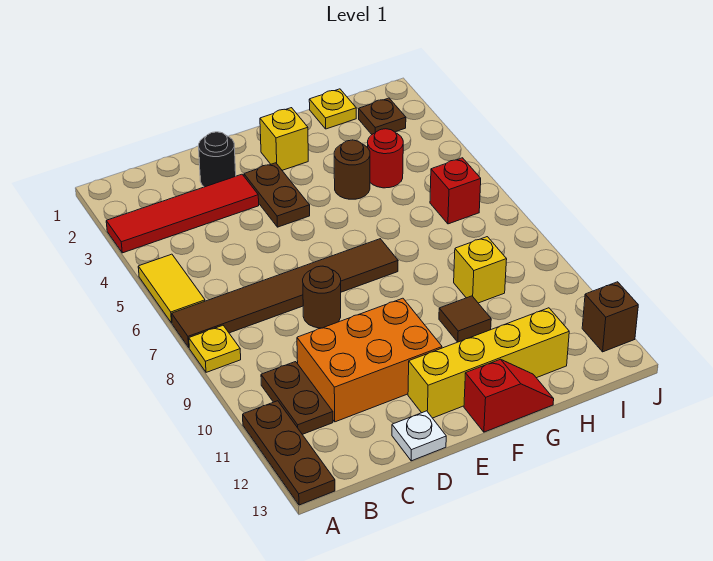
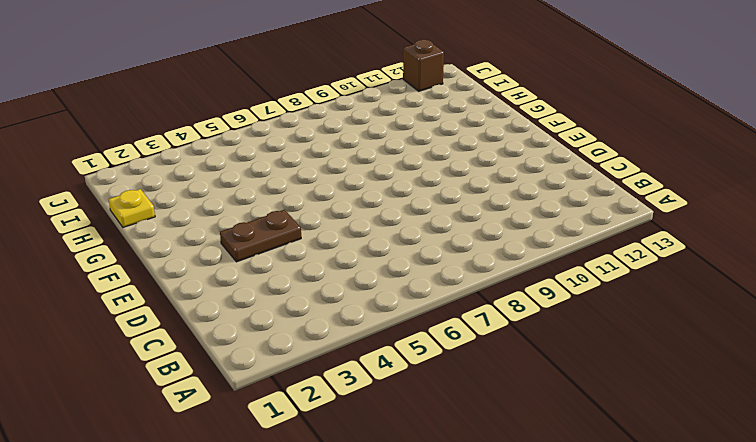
none -> red tile A3:D3 level 1
none -> yellow tile A5:A6 level 1
none -> brown tile A7:F7 level 1

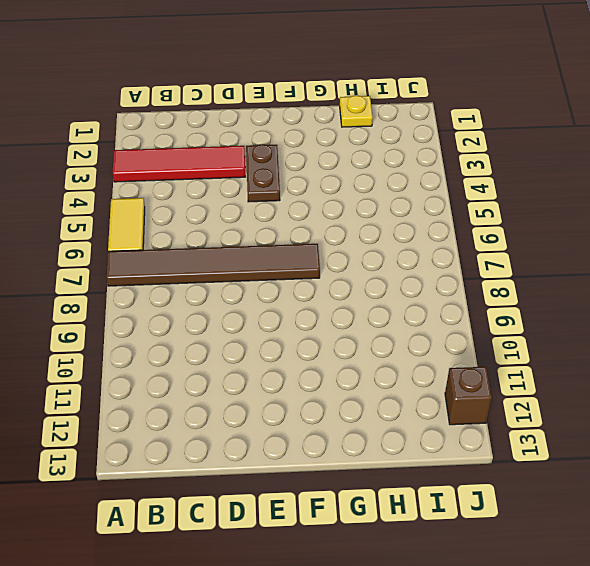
none -> yellow plate A8 level 1
none -> brown plate A11:A13 level 1
none -> brown plate B10:B11 level 1

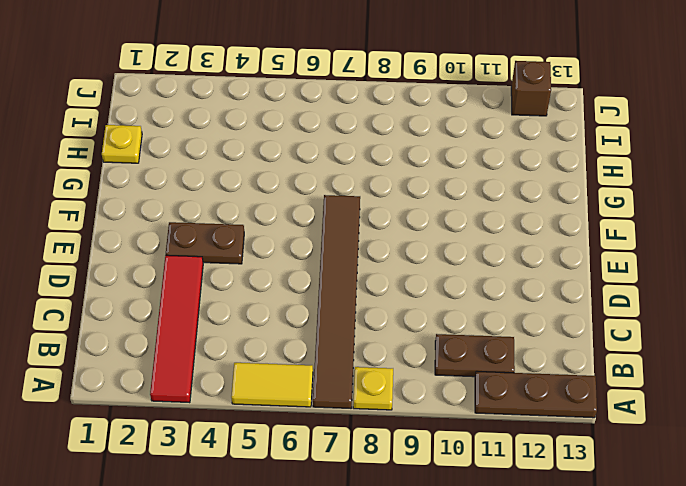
none -> orange brick C10:E11 level 1
none -> black round brick D2 level 1
none -> brown round brick D8 level 1

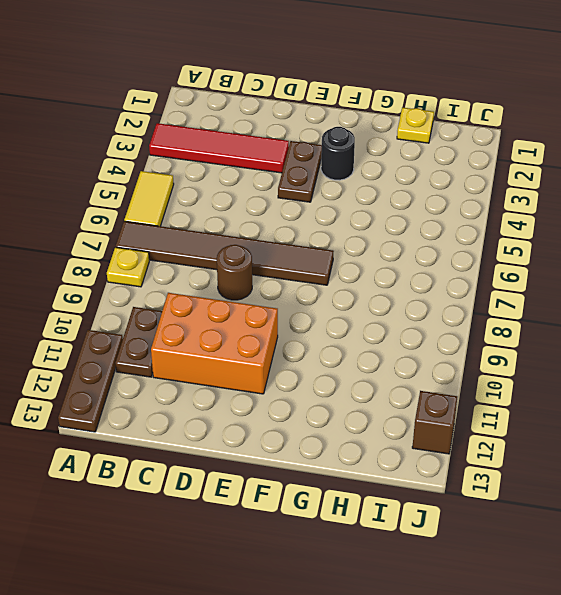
black round brick F3 level 1 -> black round brick D2 level 1
none -> white plate D13 level 1
none -> yellow brick E12:H12 level 1
none -> yellow brick F2 level 1

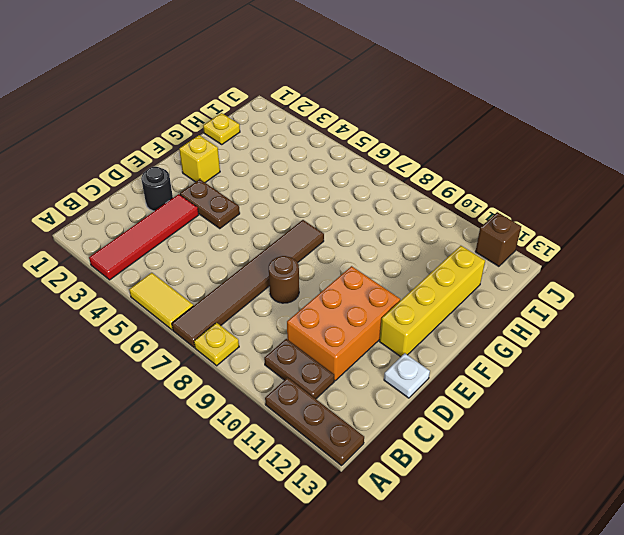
none -> red slope F13:G13 level 1 top F
none -> brown round brick G4 level 1
none -> brown tile G10 level 1

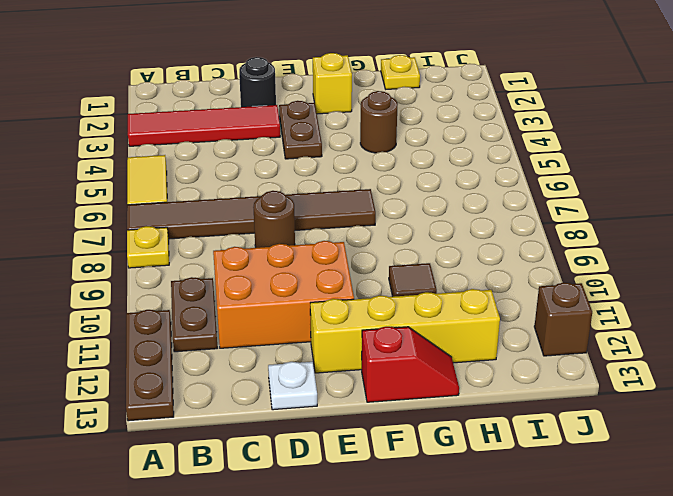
none -> red round brick H4 level 1
none -> yellow brick H9 level 1
none -> brown plate I2 level 1

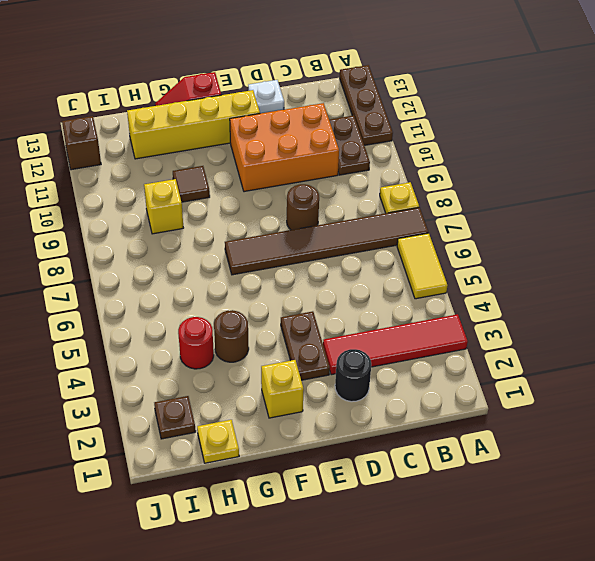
none -> red brick I6 level 1

